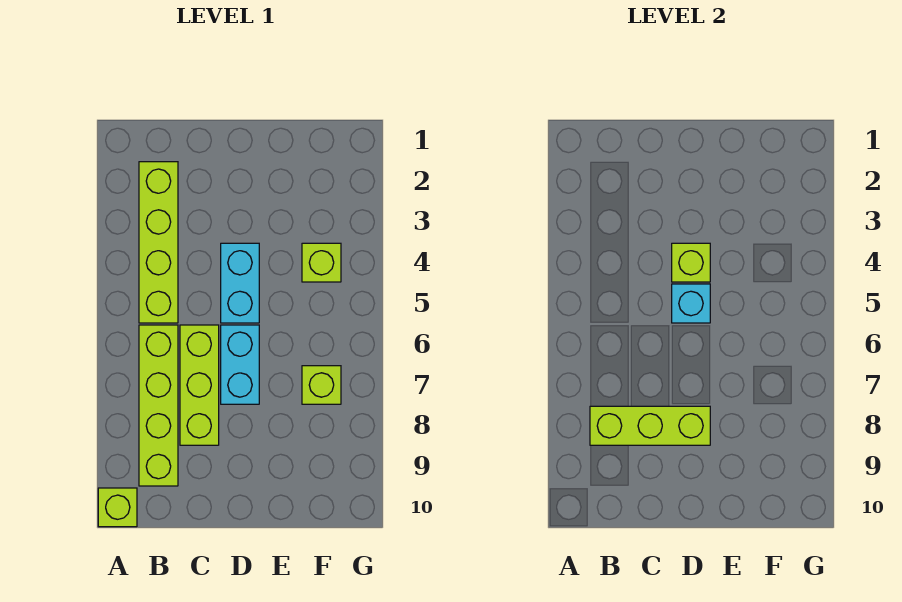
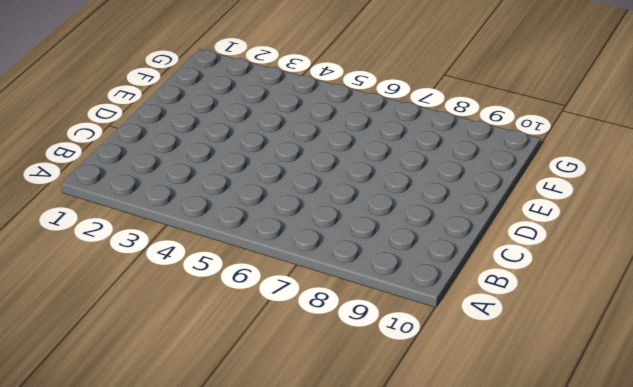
none -> lime brick A10 level 1
none -> lime brick B2:B5 level 1

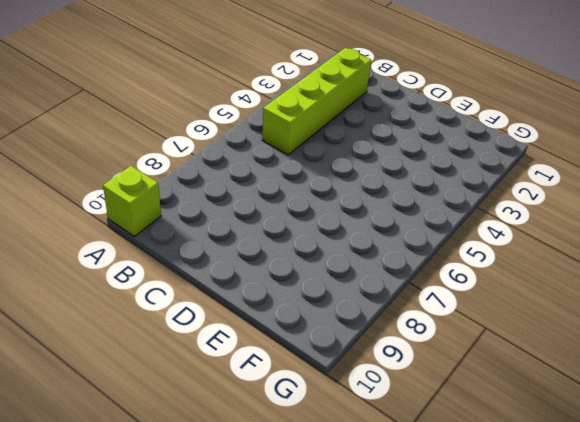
none -> lime brick B6:B9 level 1
none -> lime brick C6:C8 level 1

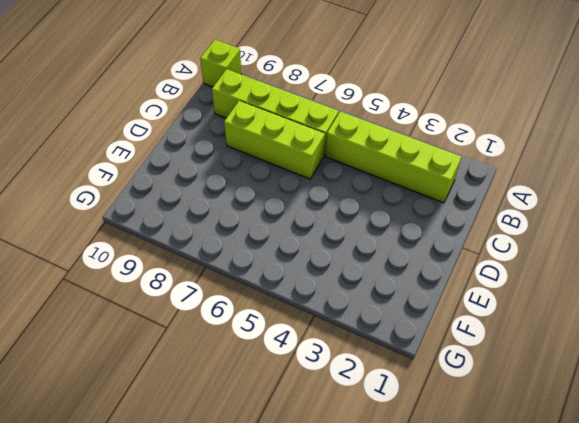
none -> cyan brick D4:D5 level 1
none -> cyan brick D6:D7 level 1

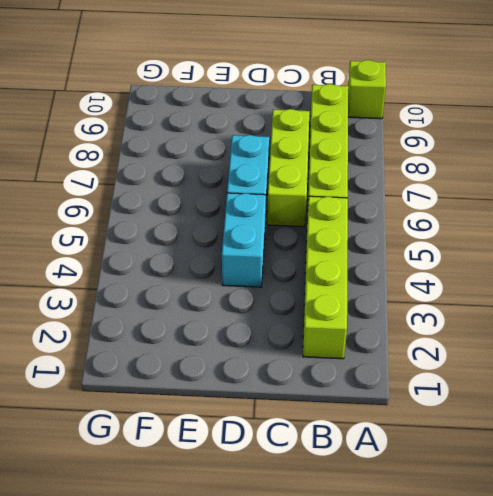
none -> lime brick F4 level 1
none -> lime brick F7 level 1

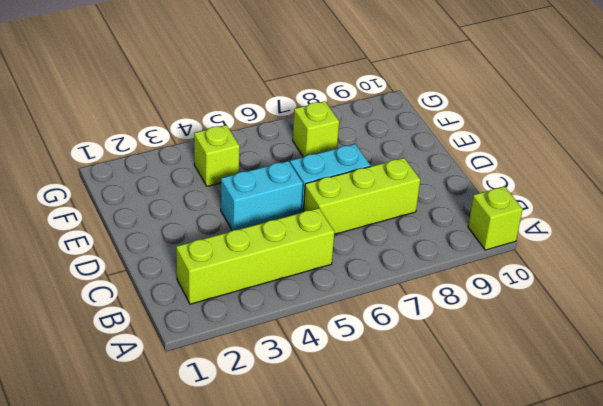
none -> lime brick B6:B9 level 1
none -> lime brick B8:D8 level 2

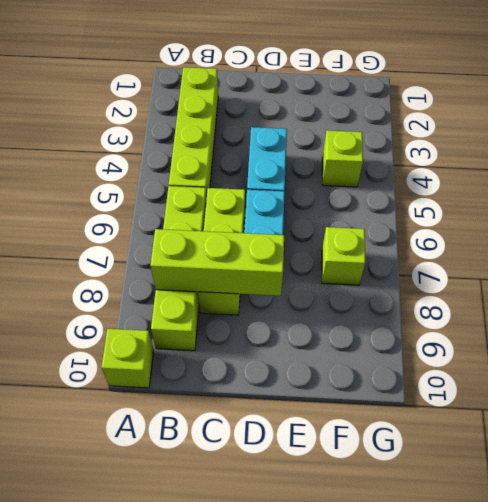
none -> lime brick D4 level 2
none -> cyan brick D5 level 2

